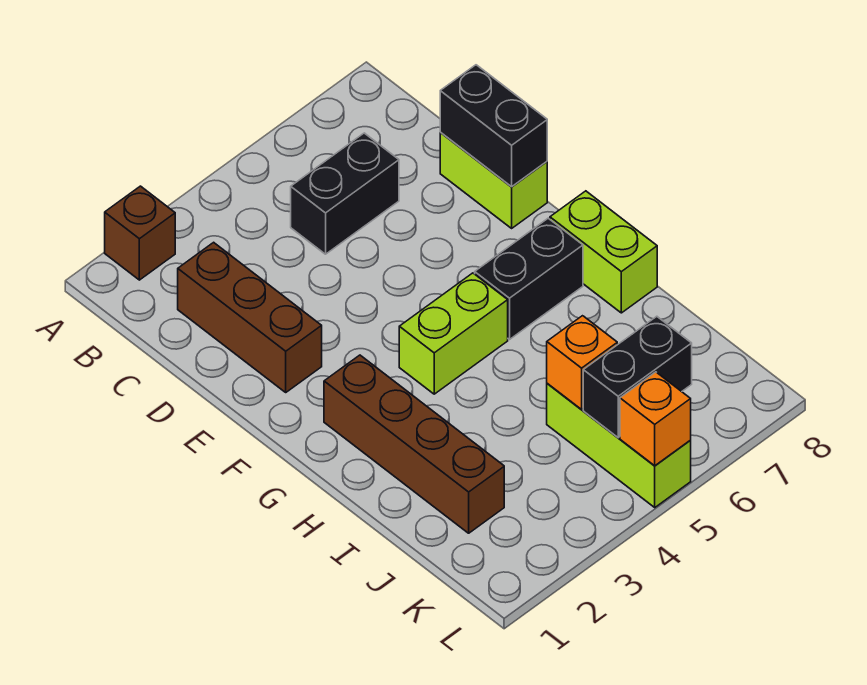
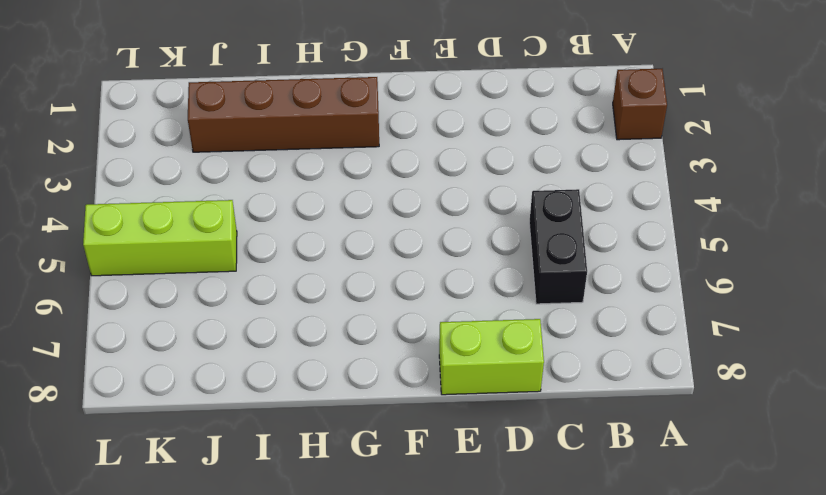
none -> brown brick C2:E2 level 1
none -> lime brick G4:G5 level 1
none -> black brick G6:G7 level 1

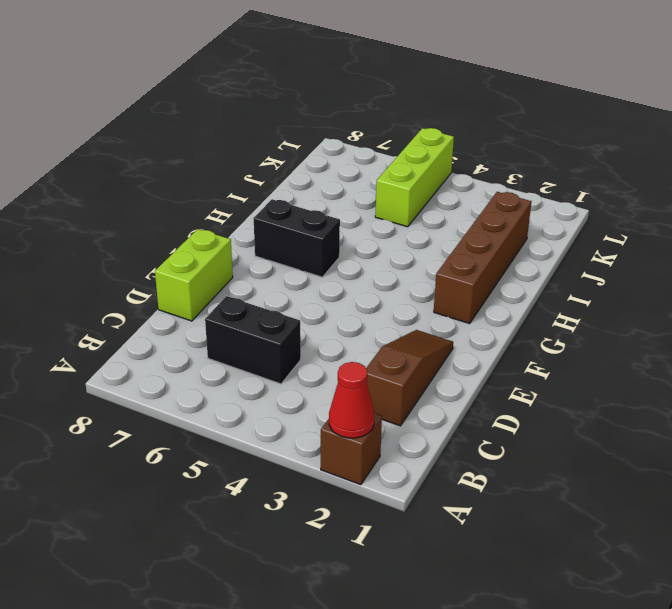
red cone A2 level 2 -> none
brown slope C2:E2 level 1 top C -> brown brick C2:E2 level 1
none -> lime brick G4:G5 level 1
none -> lime brick G8:H8 level 1
none -> black brick D8:E8 level 2

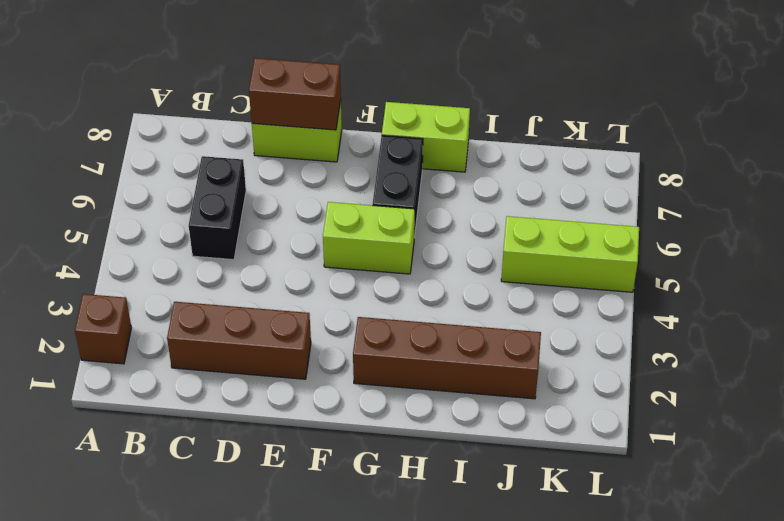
brown brick D8:E8 level 2 -> black brick D8:E8 level 2
lime brick F5:G5 level 1 -> lime brick G4:G5 level 1
none -> orange brick J5 level 2
none -> black brick K5:K6 level 2
none -> orange brick L5 level 2

